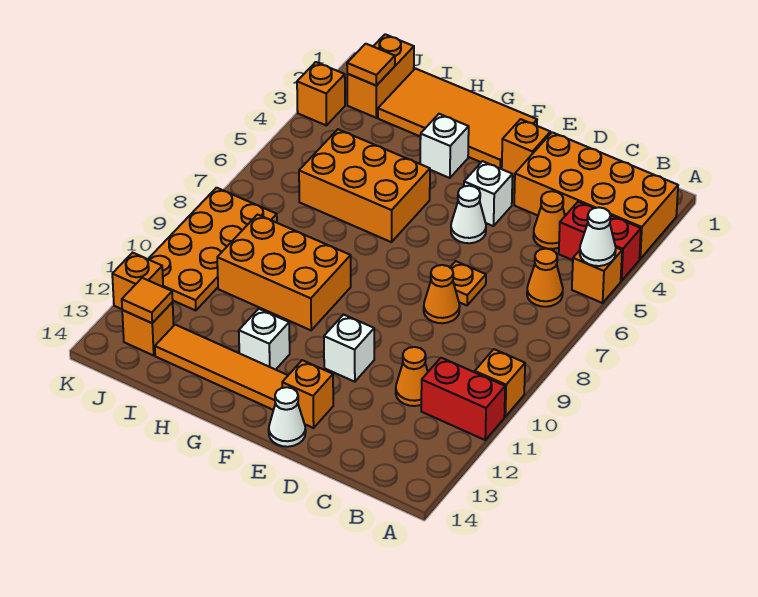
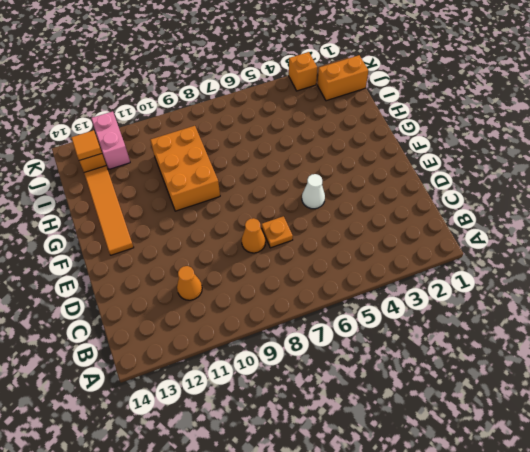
pink brick J12:K12 level 1 -> orange brick K12 level 1
none -> orange brick A2:D3 level 1
none -> red brick A4:B4 level 1
none -> orange brick A5 level 1
none -> orange brick A10 level 1

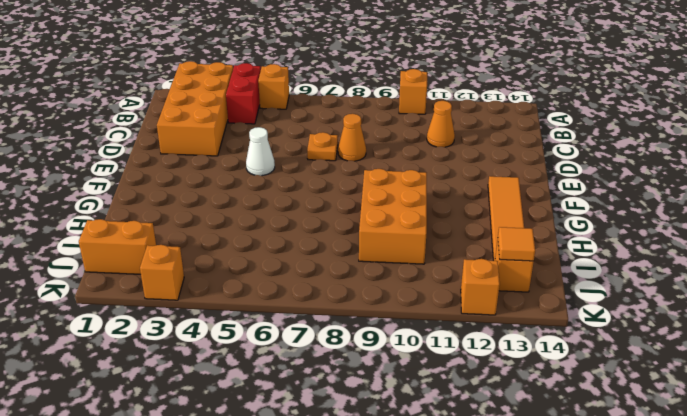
none -> red brick A11:B11 level 1
none -> orange cone B6 level 1
none -> orange cone C4 level 1
none -> orange brick E2 level 1

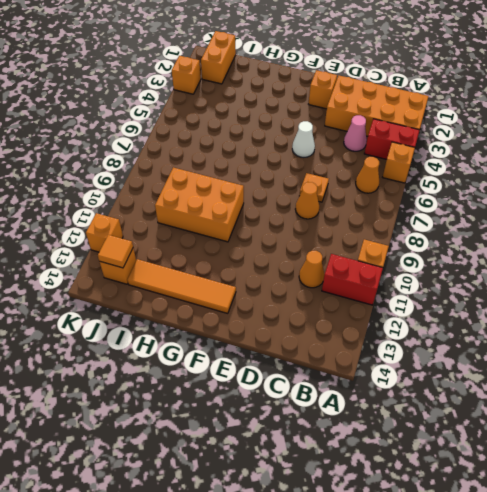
pink cone C4 level 1 -> orange cone C4 level 1
none -> white brick E4 level 1
none -> white brick E11 level 1
none -> orange brick E13 level 1
none -> white cone E14 level 1

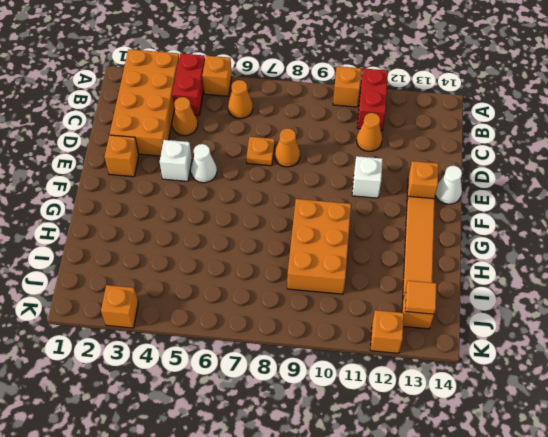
none -> orange tile F1:I2 level 1
none -> white brick G3 level 1
none -> orange brick G5:I6 level 1
none -> white brick G12 level 1

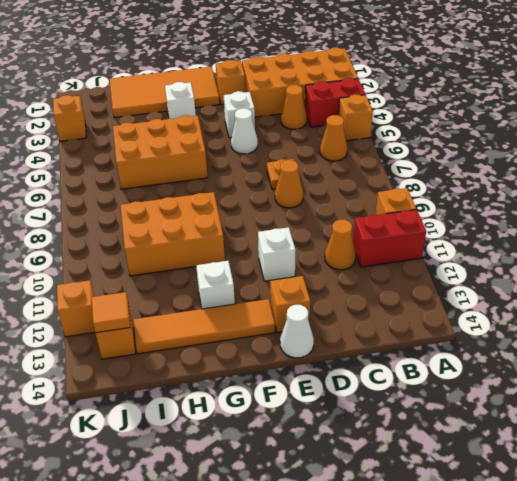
none -> orange brick J1:J2 level 1
none -> orange plate J8:K11 level 1
none -> white cone A5 level 2
none -> orange tile J2 level 2

